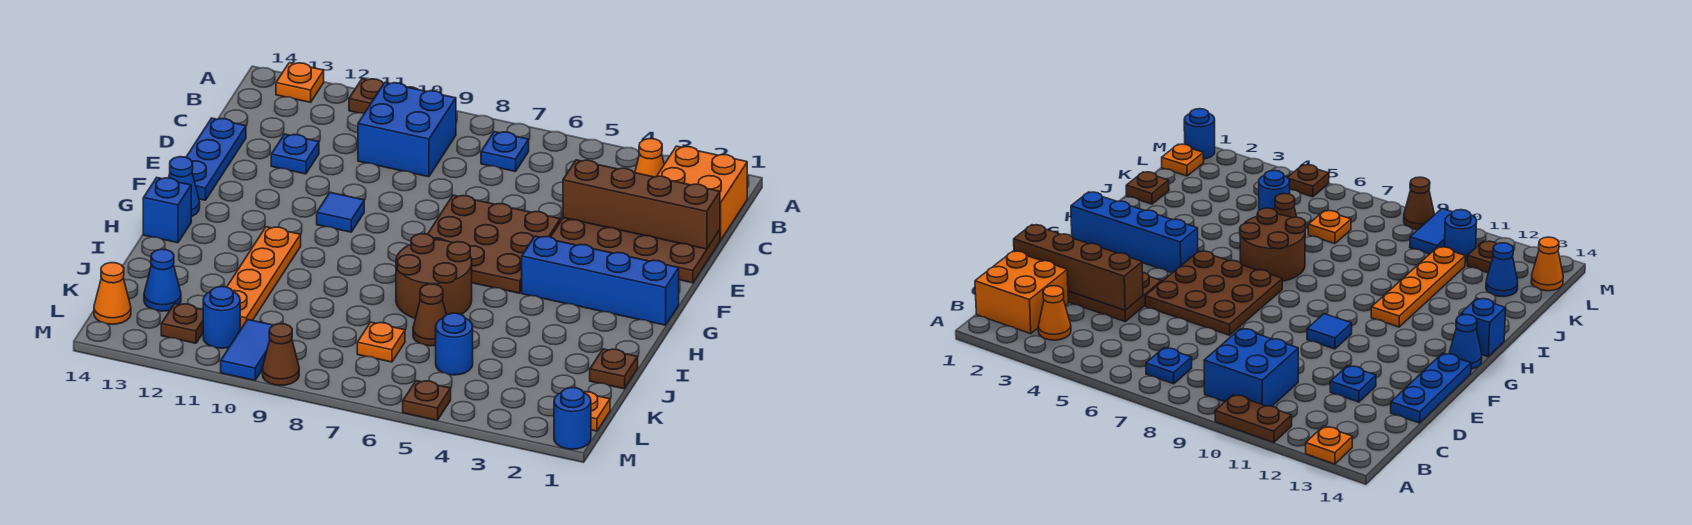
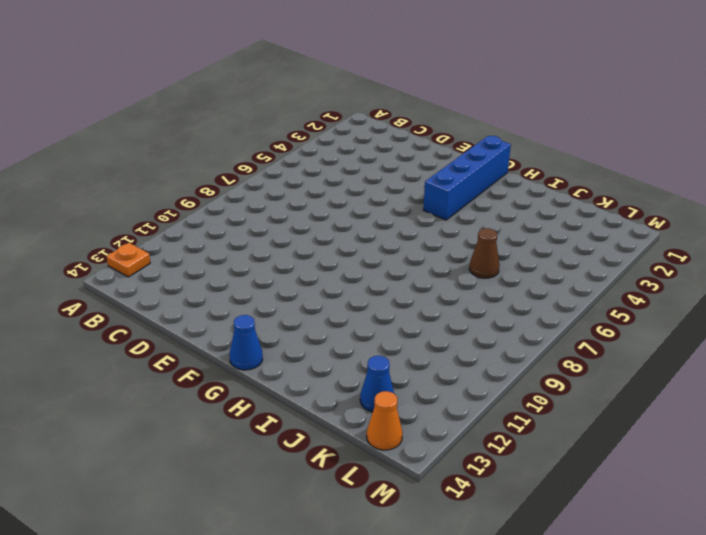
none -> brown plate A10:A11 level 1
none -> orange brick B1:C2 level 1
none -> orange cone B3 level 1
none -> blue plate B7 level 1

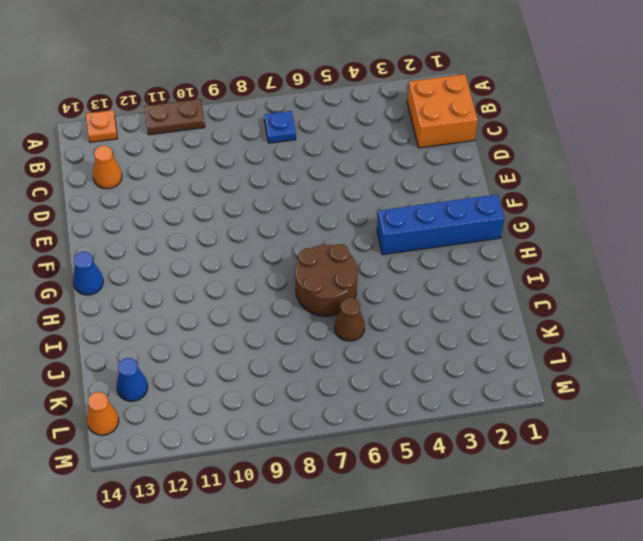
orange cone C13 level 1 -> orange cone B3 level 1
none -> blue brick B9:C10 level 1
none -> brown plate D1:E4 level 1
none -> blue plate D12 level 1
none -> blue plate D14:F14 level 1

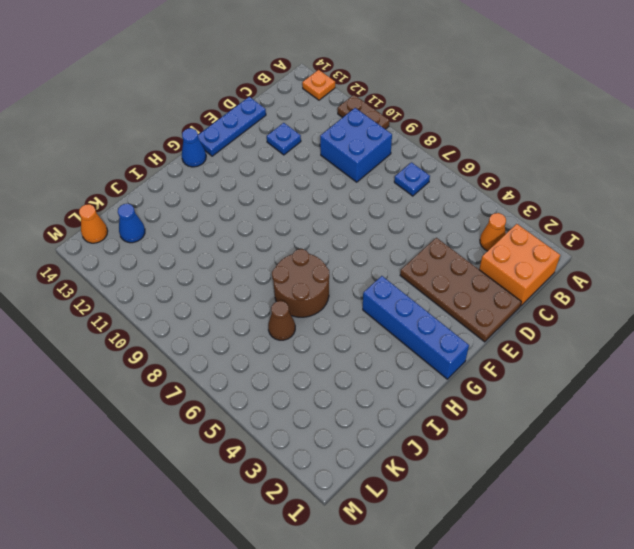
none -> brown plate E5:G7 level 1
none -> blue tile F10 level 1
none -> orange plate H11:K11 level 1
none -> blue brick H14 level 1

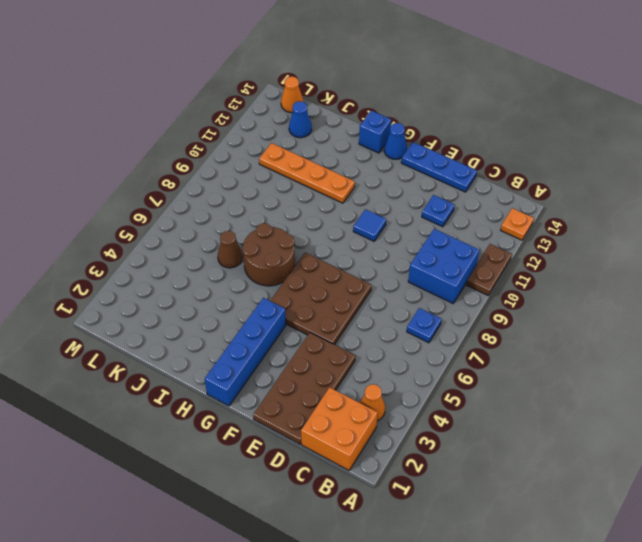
none -> brown plate J1 level 1
none -> blue round brick K5 level 1
none -> orange plate K7 level 1
none -> orange plate L1 level 1

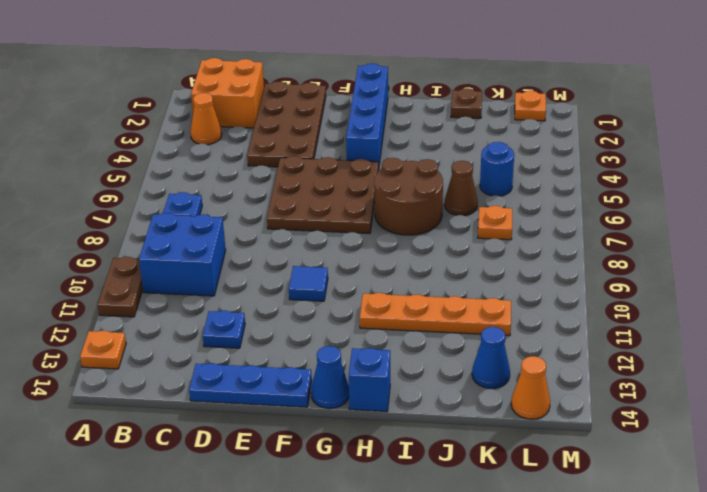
none -> blue tile L10:M10 level 1
none -> blue round brick L11 level 1
none -> brown plate L12 level 1
none -> blue round brick M1 level 1

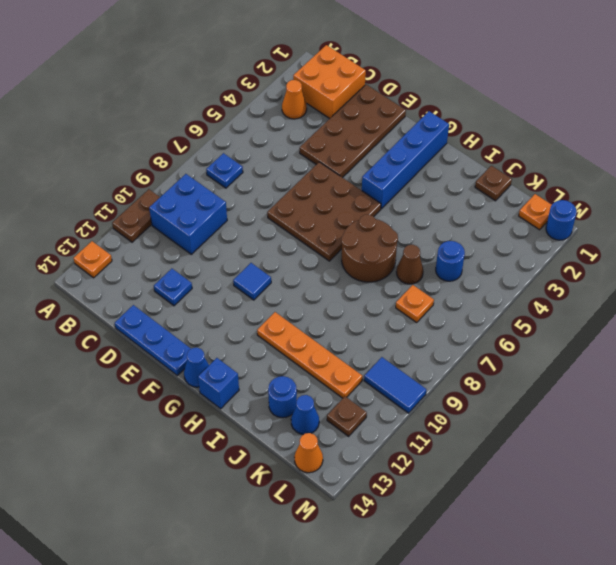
blue round brick J13 level 1 -> blue round brick L11 level 1
none -> brown plate M5 level 1
none -> brown cone M9 level 1
none -> brown brick D1:D4 level 2

